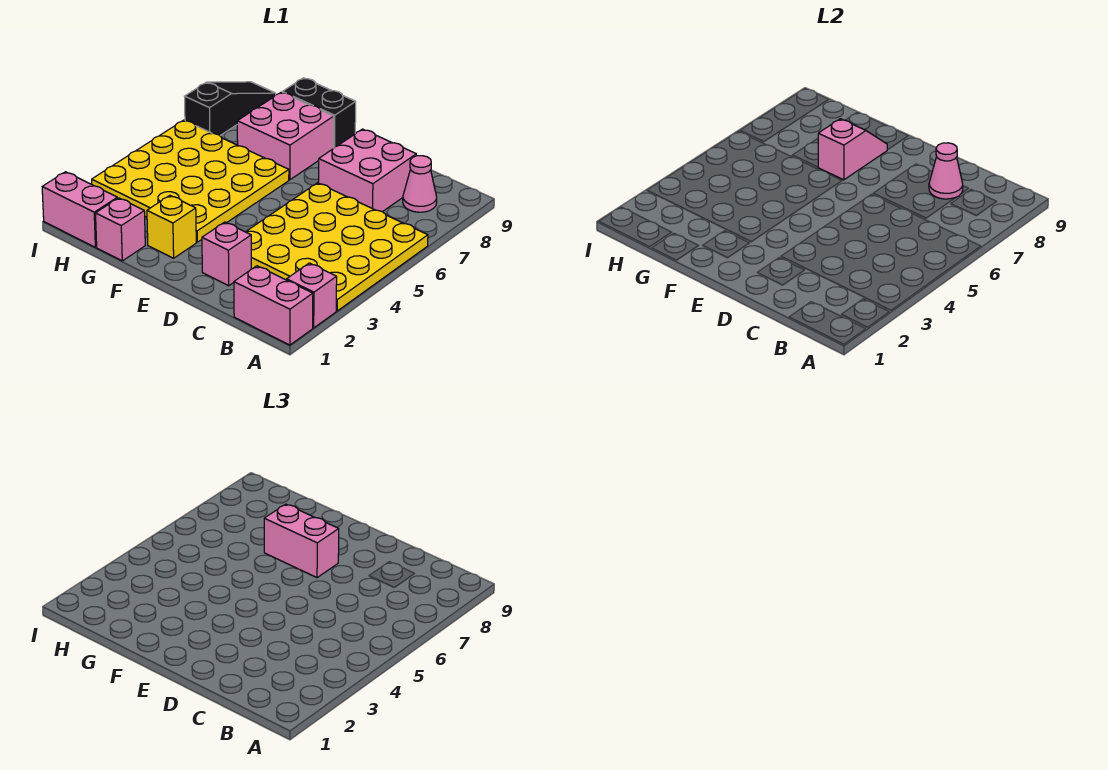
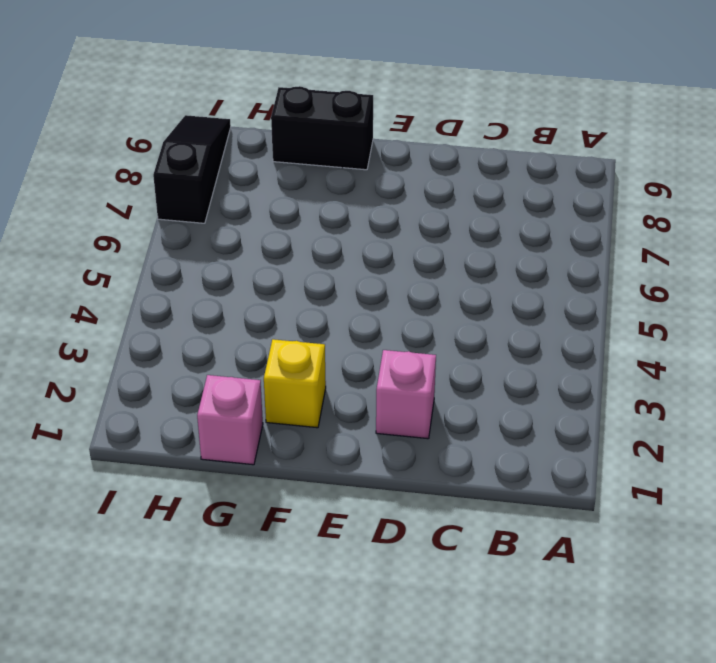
none -> pink brick A1:B1 level 1
none -> pink brick A2 level 1
none -> yellow plate A3:D6 level 1

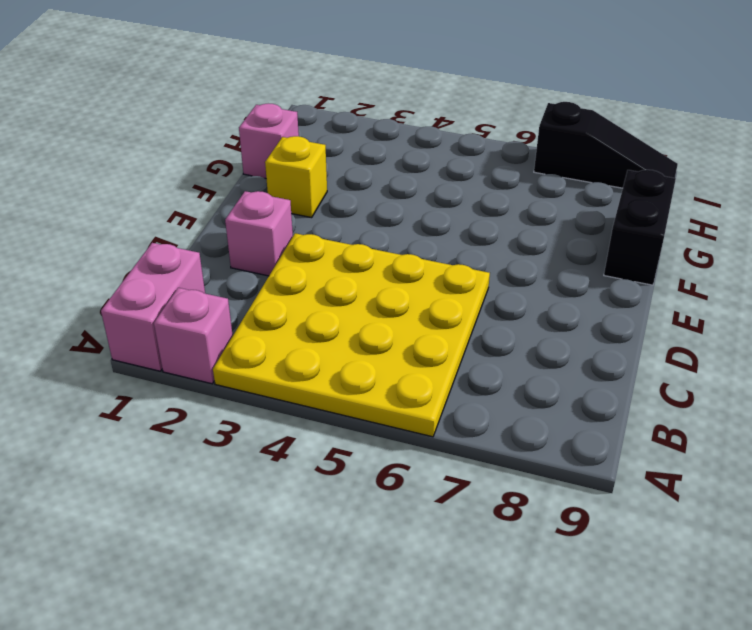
none -> pink cone B8 level 1
none -> pink brick C7:D8 level 1
none -> yellow plate F3:I6 level 1

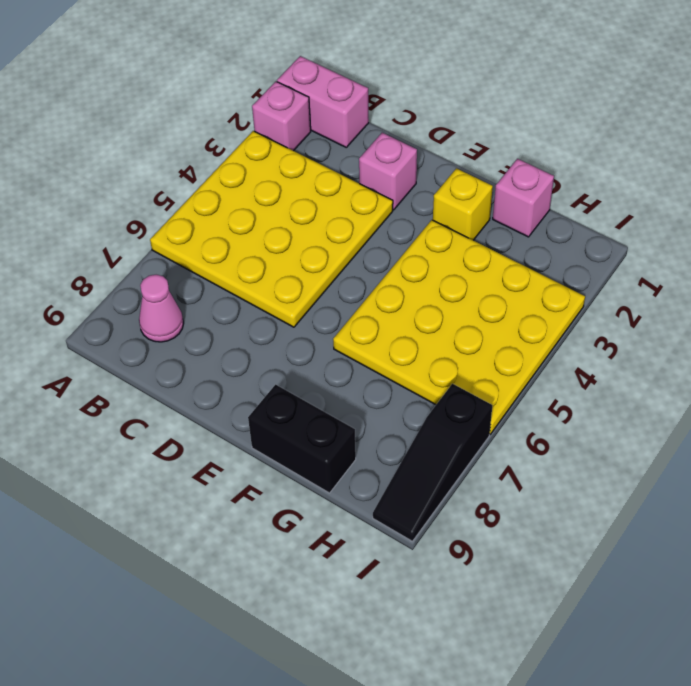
none -> pink brick C7:D8 level 1
none -> pink brick F7:G8 level 1
none -> pink brick H1:I1 level 1

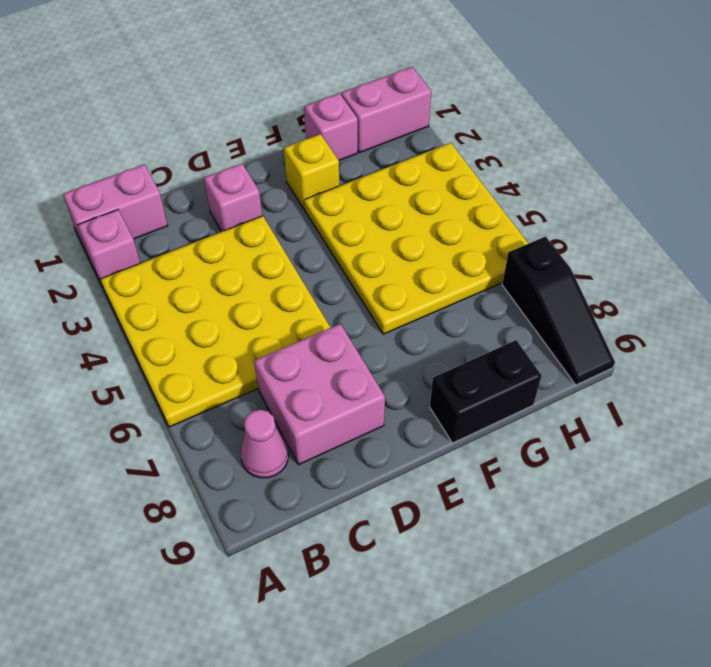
none -> pink brick F7:G8 level 1
none -> pink cone C8 level 2
none -> pink slope F7:F8 level 2 top 7

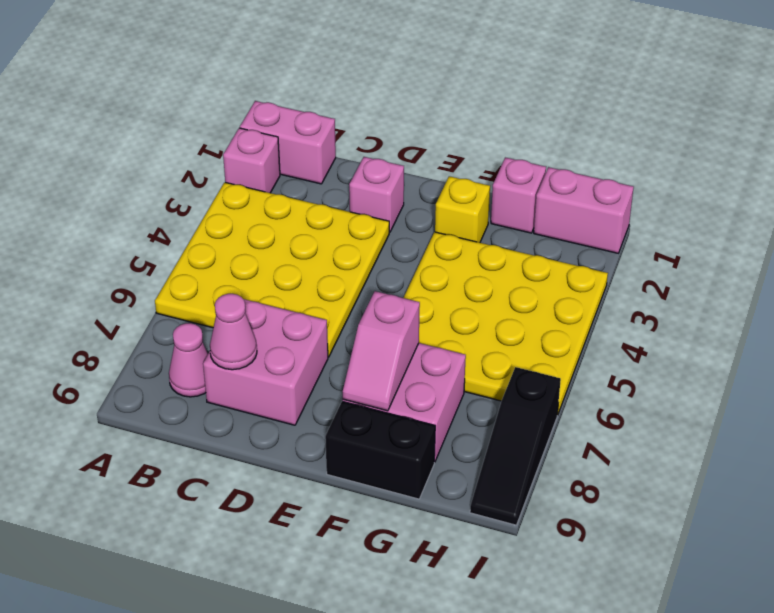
none -> pink brick E7:F7 level 3

